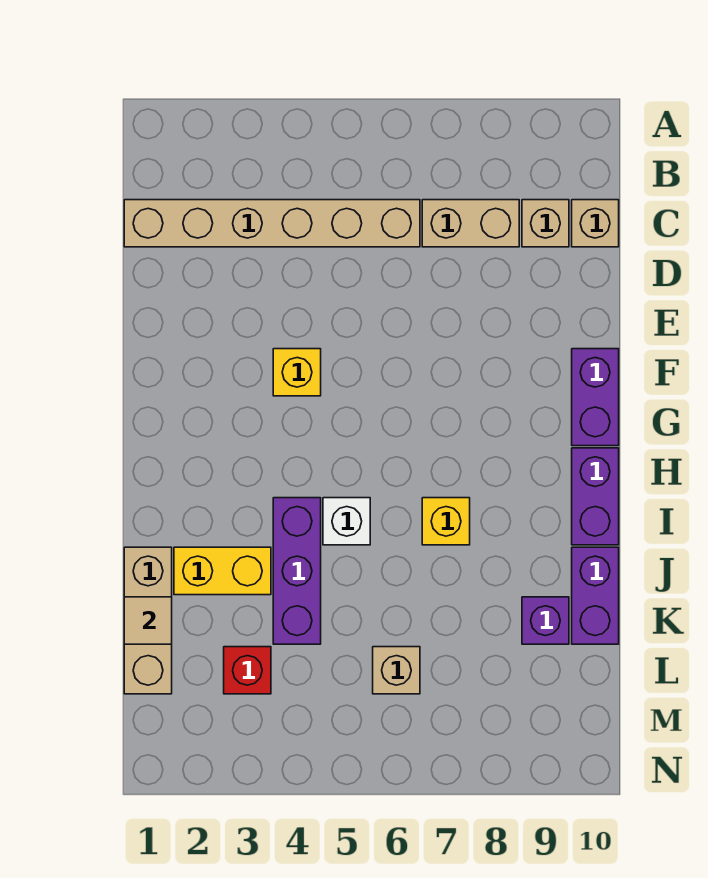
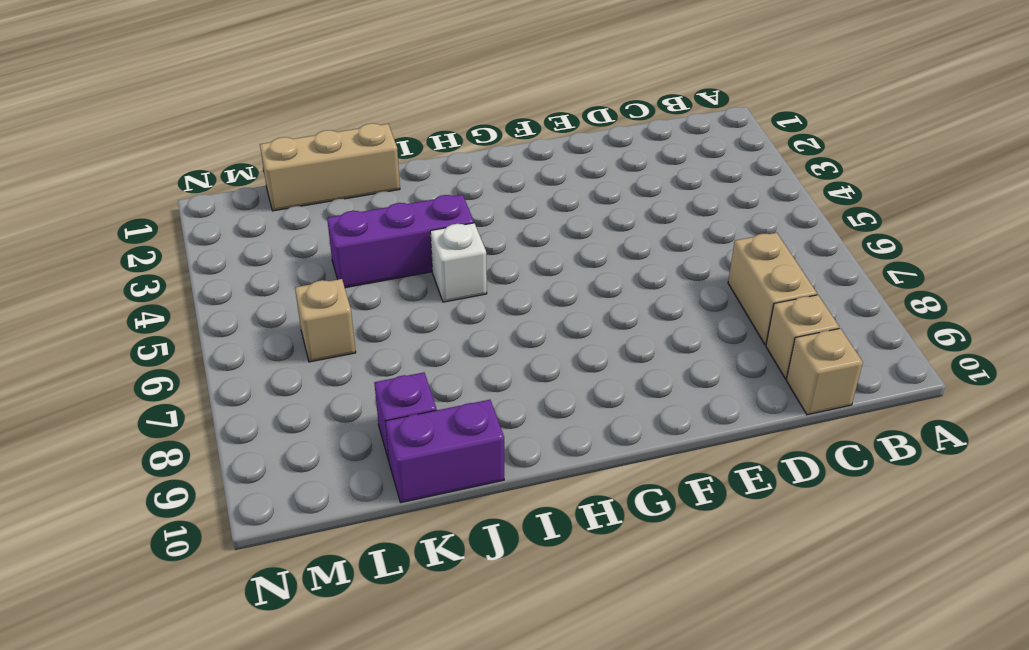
none -> tan brick C1:C6 level 1
none -> yellow brick F4 level 1
none -> purple brick F10:G10 level 1

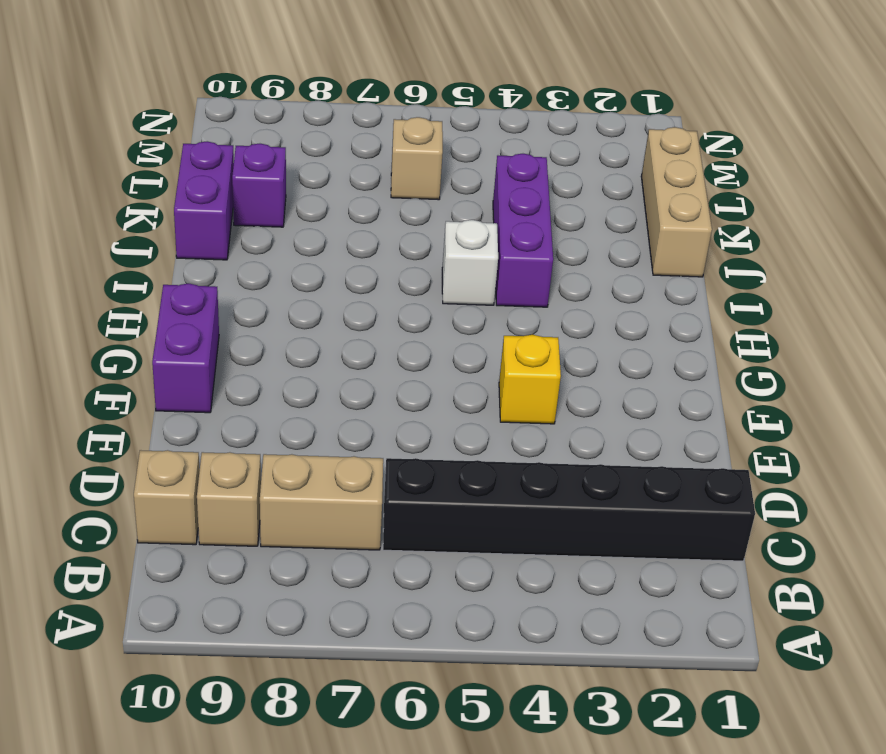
black brick C1:C6 level 1 -> tan brick C1:C6 level 1
none -> purple brick H10:I10 level 1
none -> yellow brick I7 level 1
none -> yellow brick J2:J3 level 1

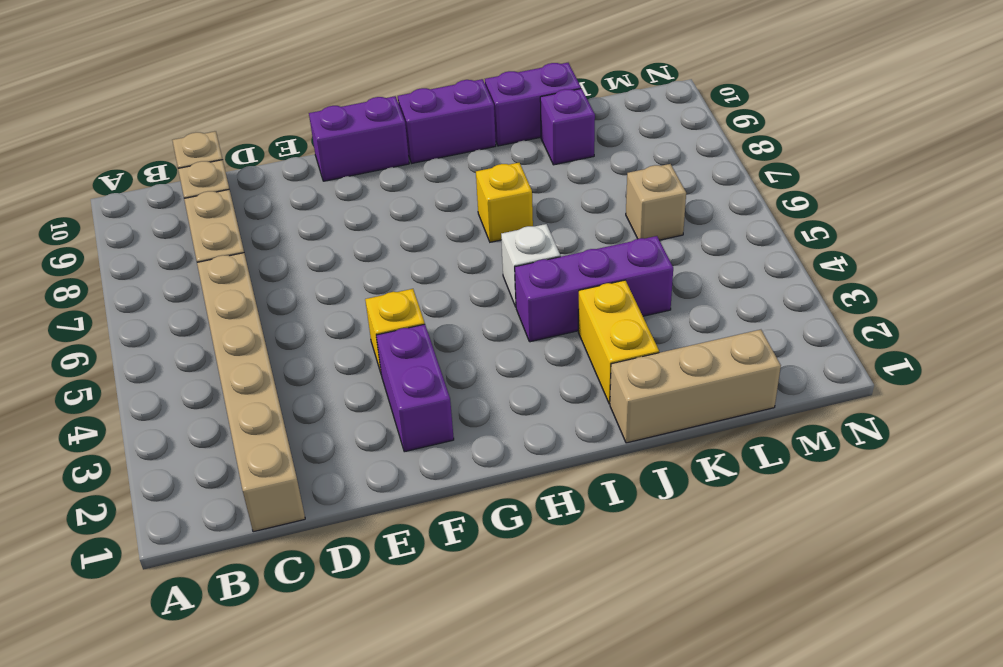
purple brick F2:F3 level 1 -> none
none -> red brick L3 level 1
none -> tan tile K1 level 2

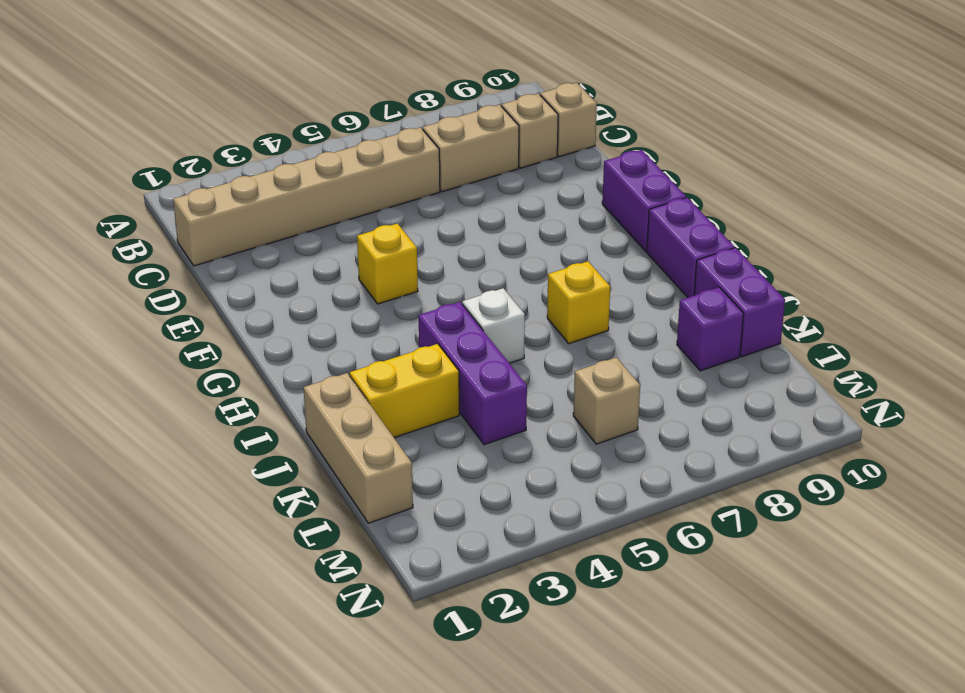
none -> red brick L3 level 1
none -> tan tile K1 level 2

